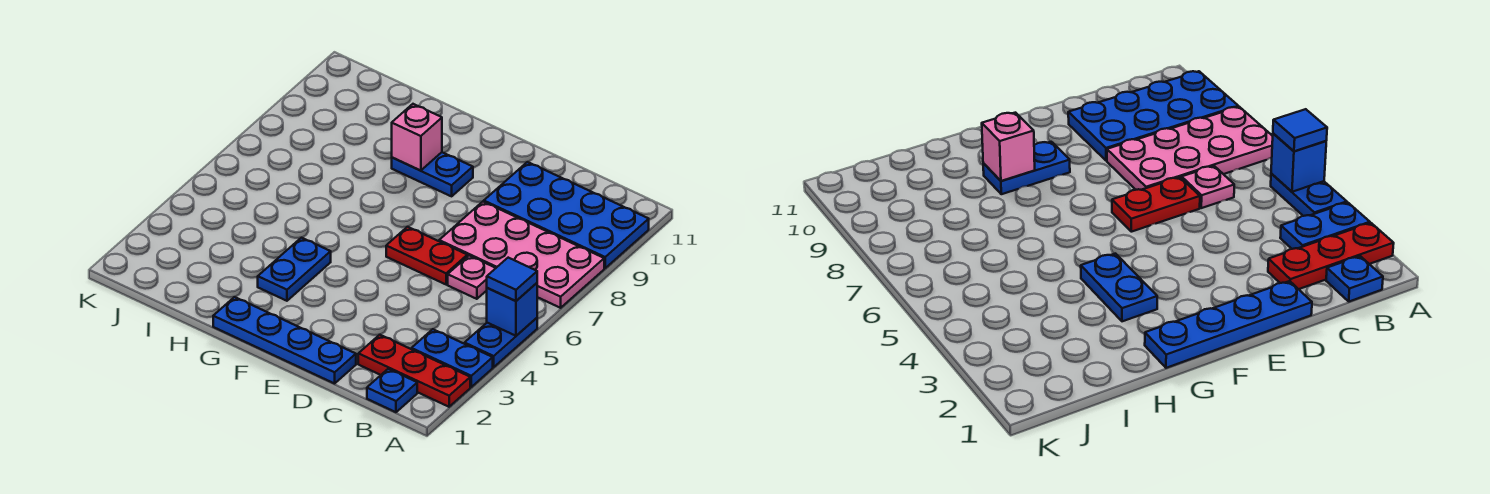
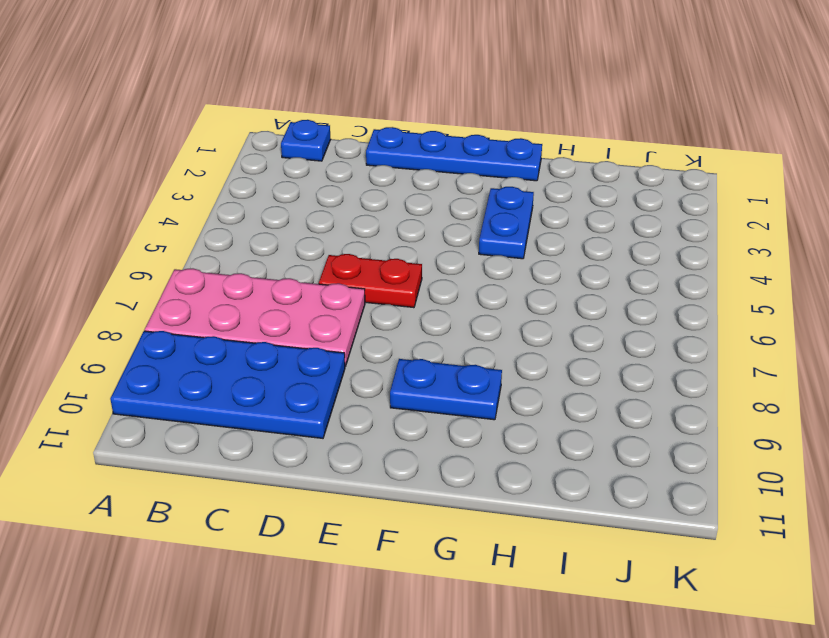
none -> red plate A2:C2 level 1
none -> blue plate A3:B3 level 1
none -> blue plate A4:A5 level 1

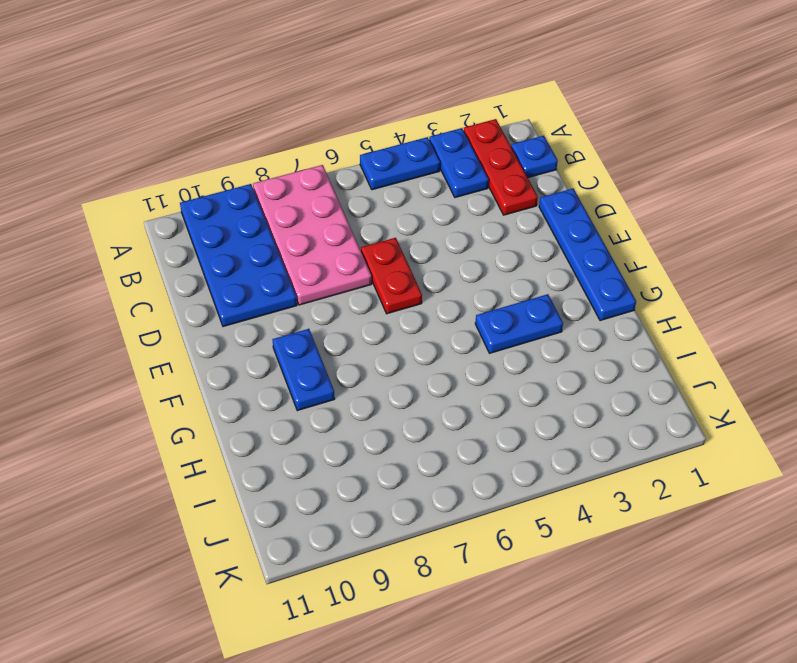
none -> pink plate C6 level 1
none -> blue brick A5 level 2
none -> pink brick G9 level 2

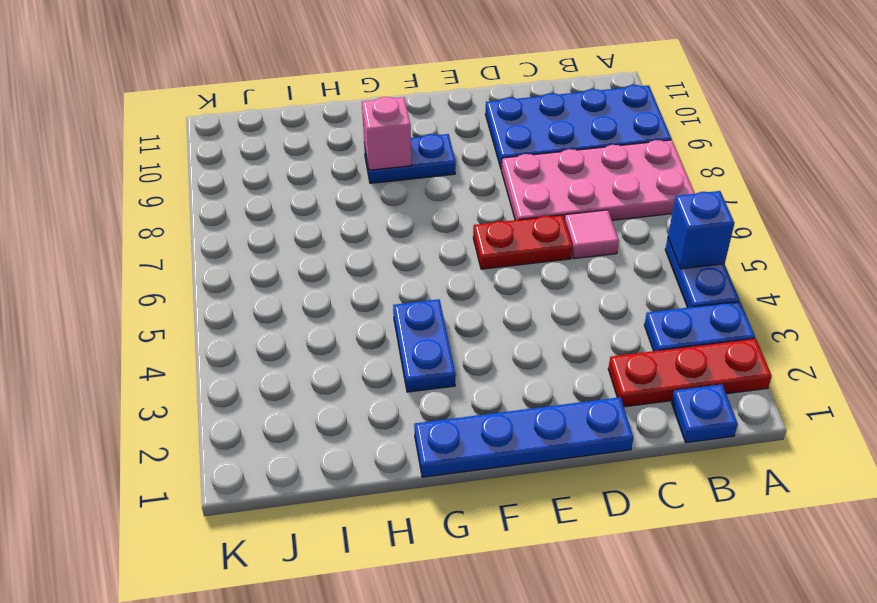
pink tile C6 level 1 -> pink plate C6 level 1
none -> blue tile A5 level 3

